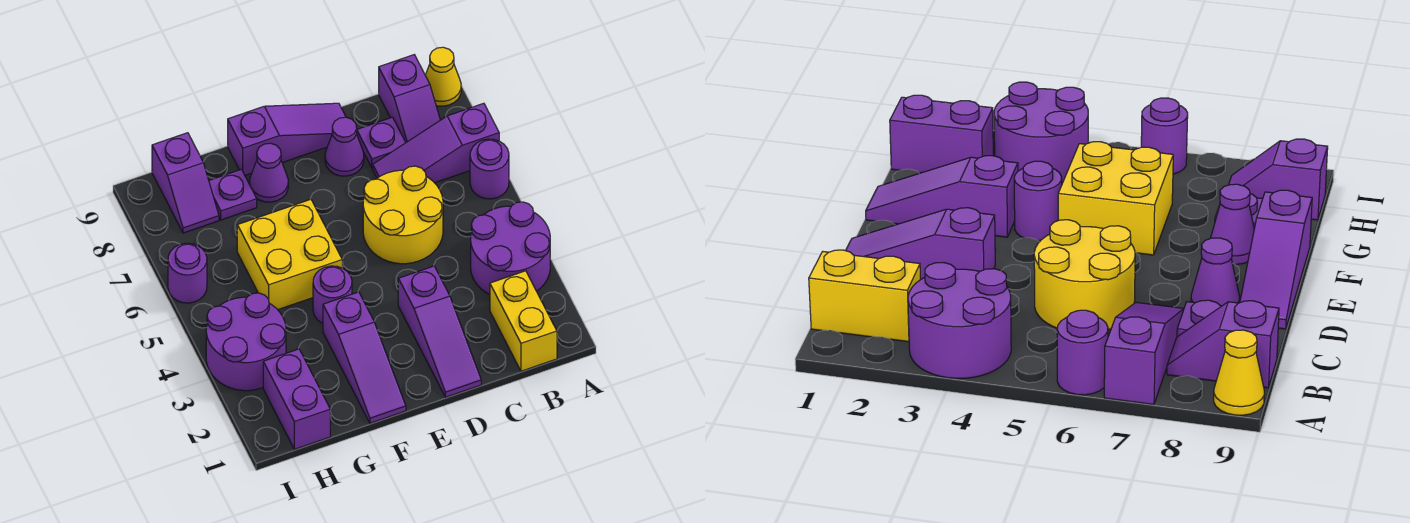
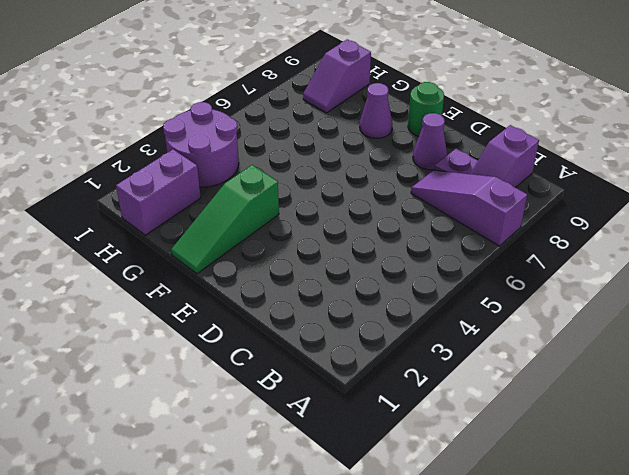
green round brick E9 level 1 -> purple slope D9:F9 level 1 top F
green slope F1:F3 level 1 top 3 -> purple slope F1:F3 level 1 top 3
none -> purple round brick A3:B4 level 1
none -> purple round brick A6 level 1
none -> yellow cone A9 level 1

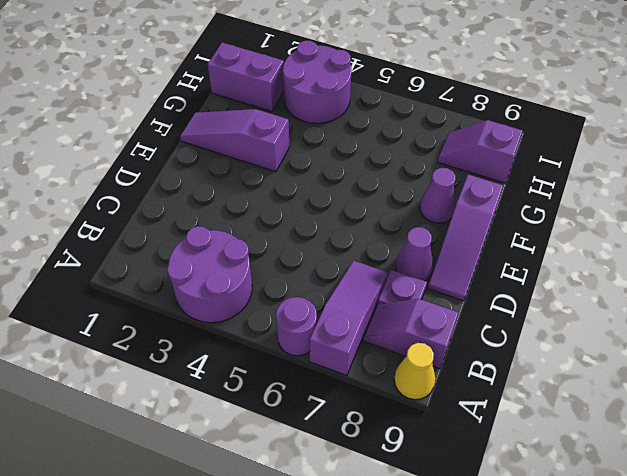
none -> yellow brick B1:B2 level 1
none -> yellow round brick C5:D6 level 1
none -> purple slope D1:D3 level 1 top 3

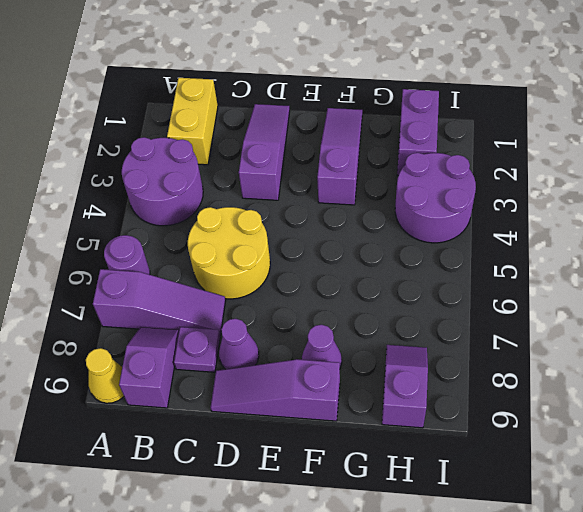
none -> purple round brick F4 level 1
none -> yellow brick F5:G6 level 1
none -> purple plate G8 level 1

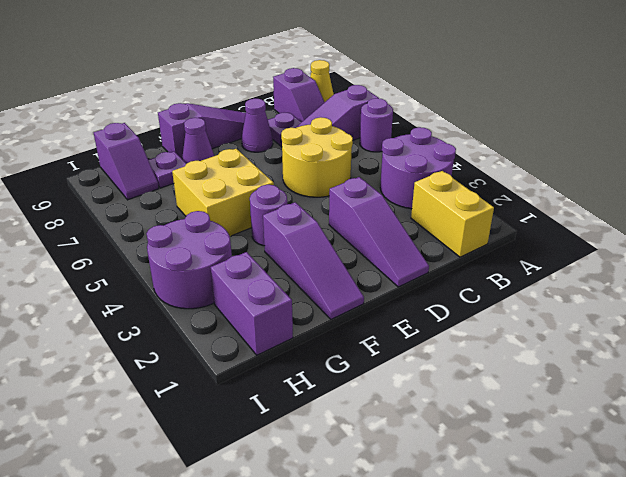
none -> purple round brick I6 level 1

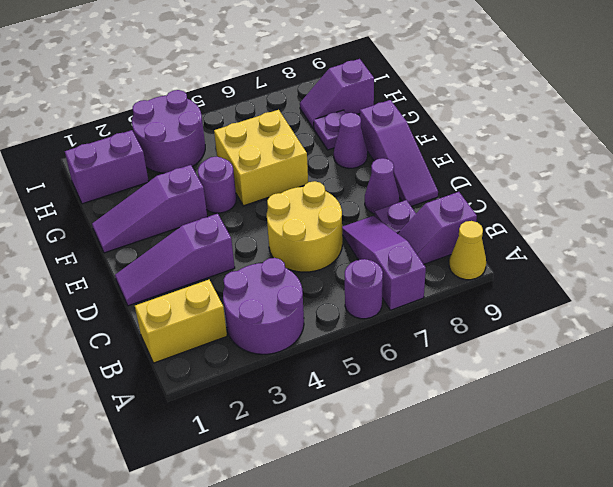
none -> purple round brick I6 level 1

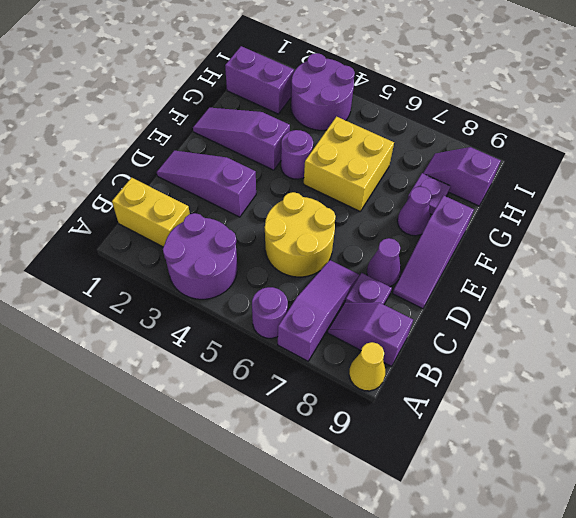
none -> purple round brick I6 level 1

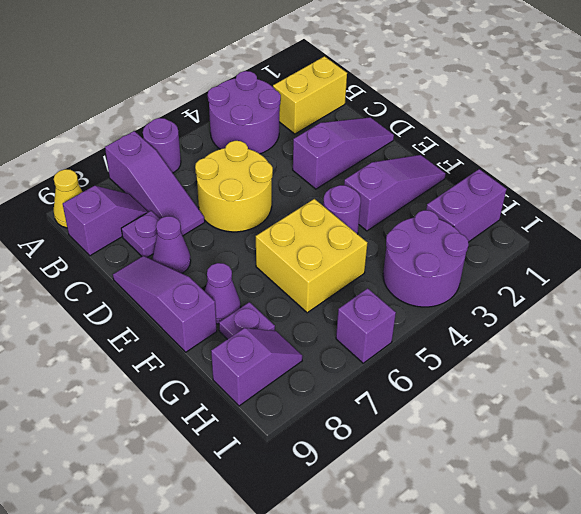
purple brick I6 level 1 -> purple round brick I6 level 1

